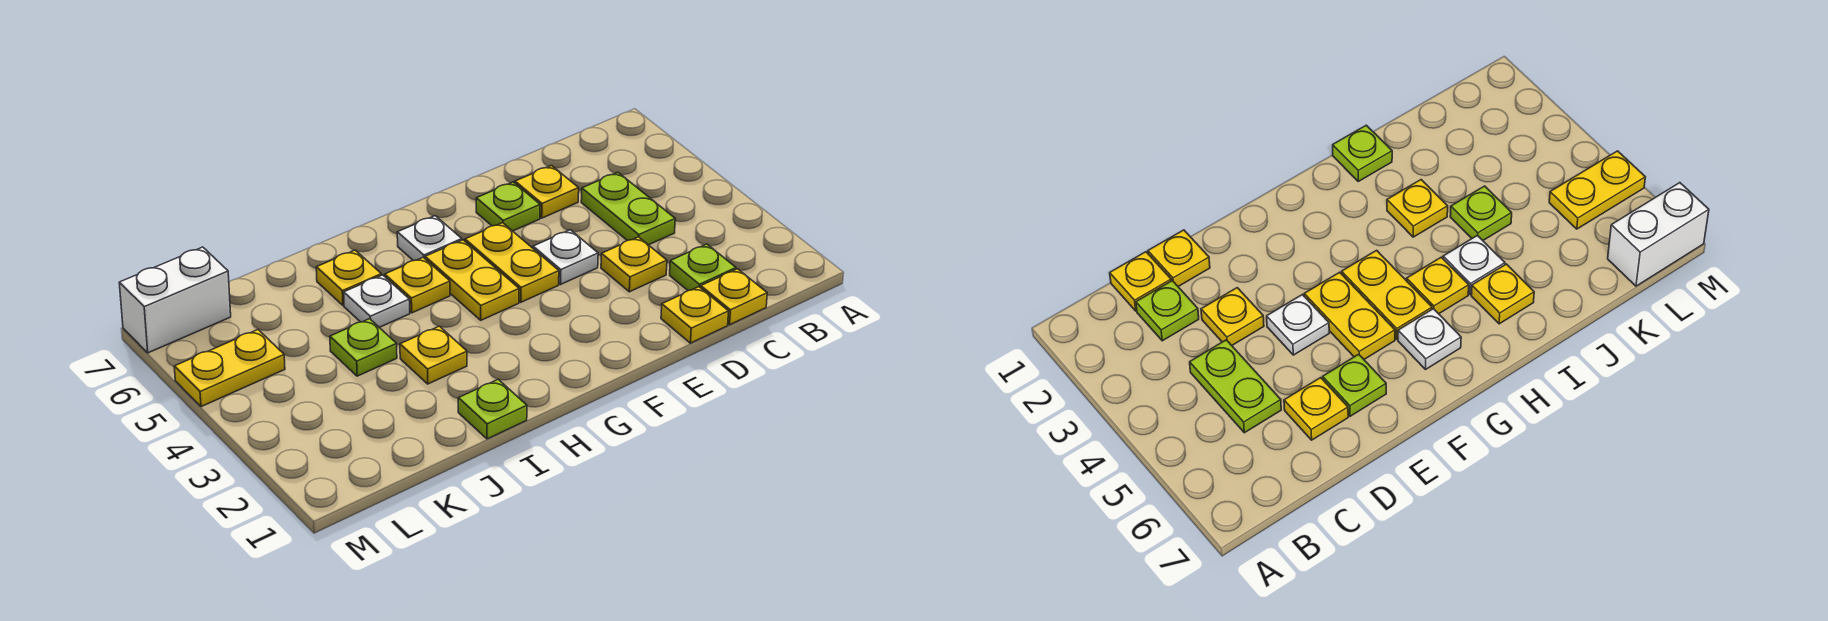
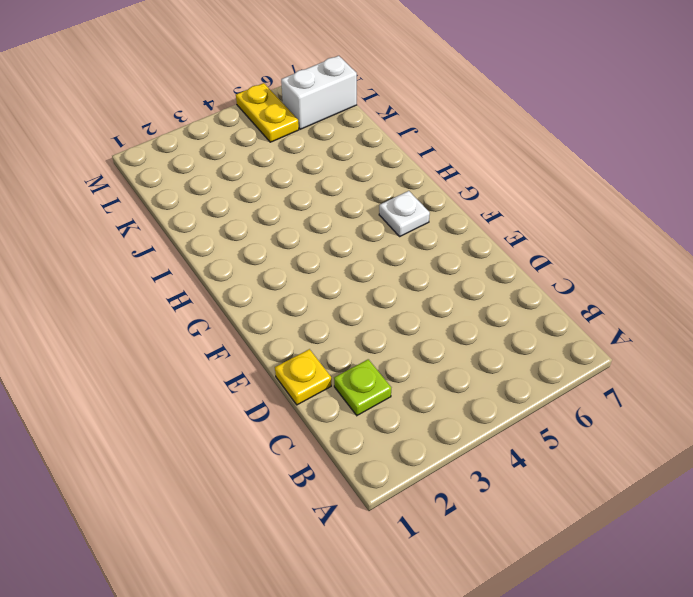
white brick L6:L7 level 1 -> white brick L7:M7 level 1
none -> yellow plate C1 level 1
none -> lime plate C4:C5 level 1
none -> yellow plate D3 level 1

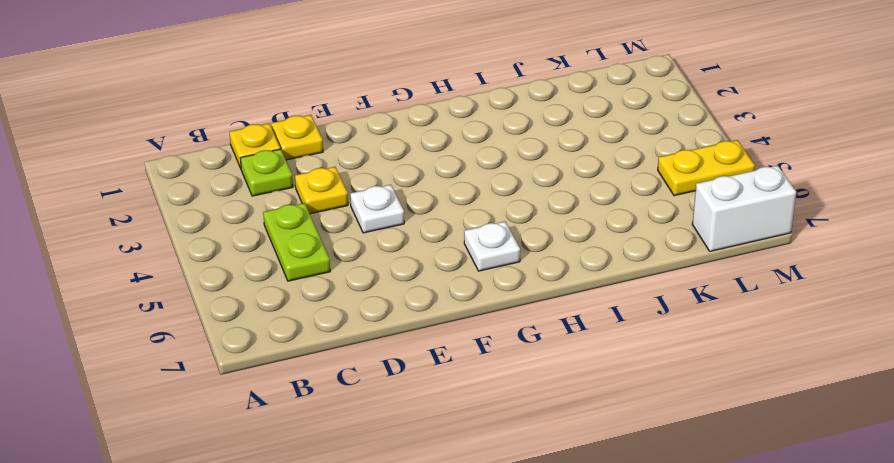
none -> yellow plate D6 level 1
none -> lime plate E6 level 1
none -> yellow plate F4:F5 level 1

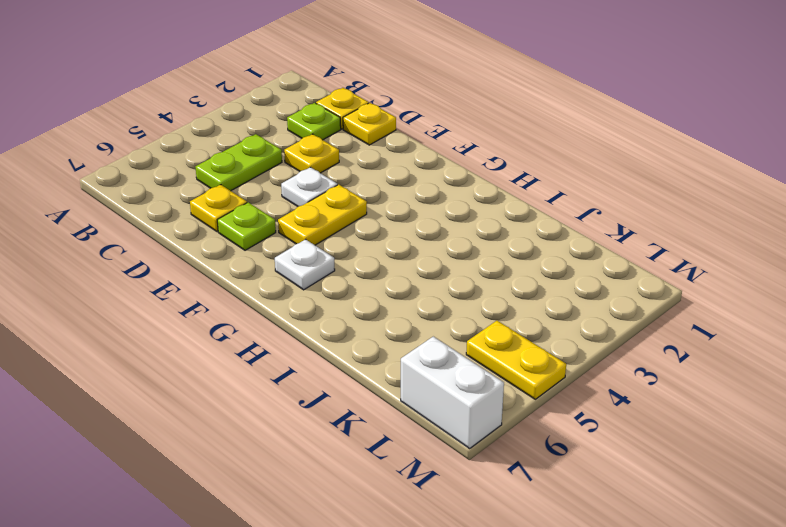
none -> yellow plate G4:G5 level 1
none -> yellow plate H5 level 1
none -> lime plate I1 level 1

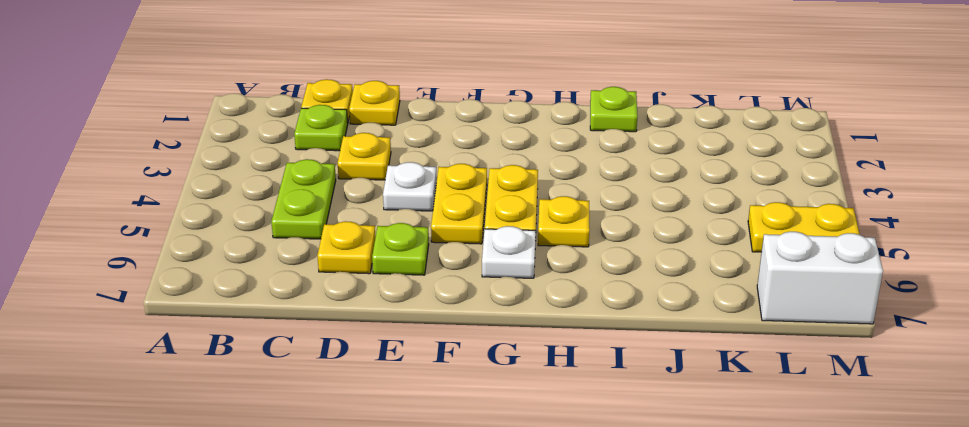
none -> yellow plate I3 level 1
none -> white plate I5 level 1
none -> yellow plate I6 level 1

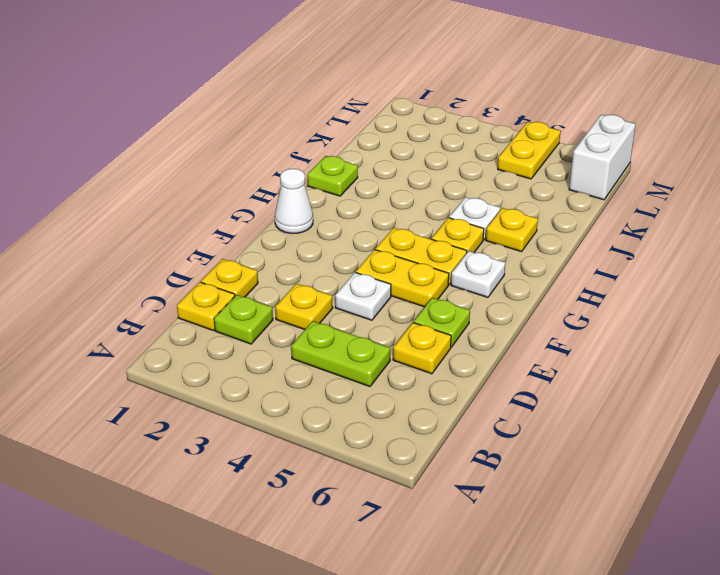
white cone G1 level 1 -> none
none -> yellow plate I3 level 1
none -> lime plate J4 level 1

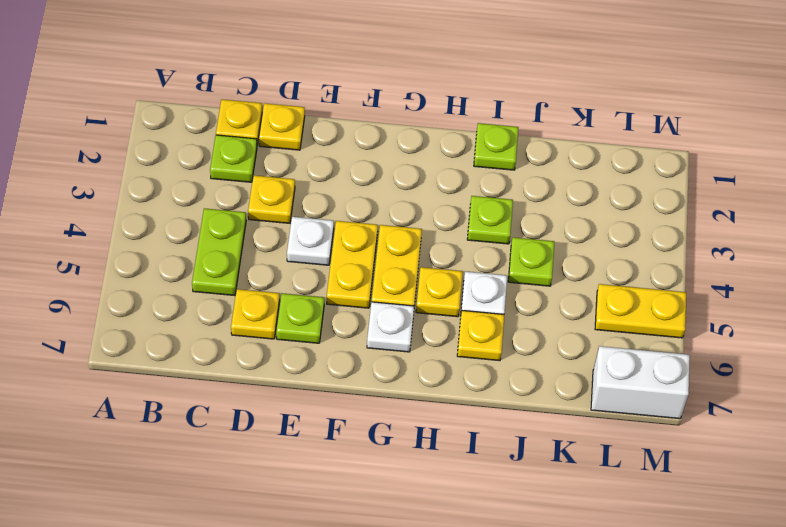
lime plate I3 level 1 -> yellow plate I3 level 1

